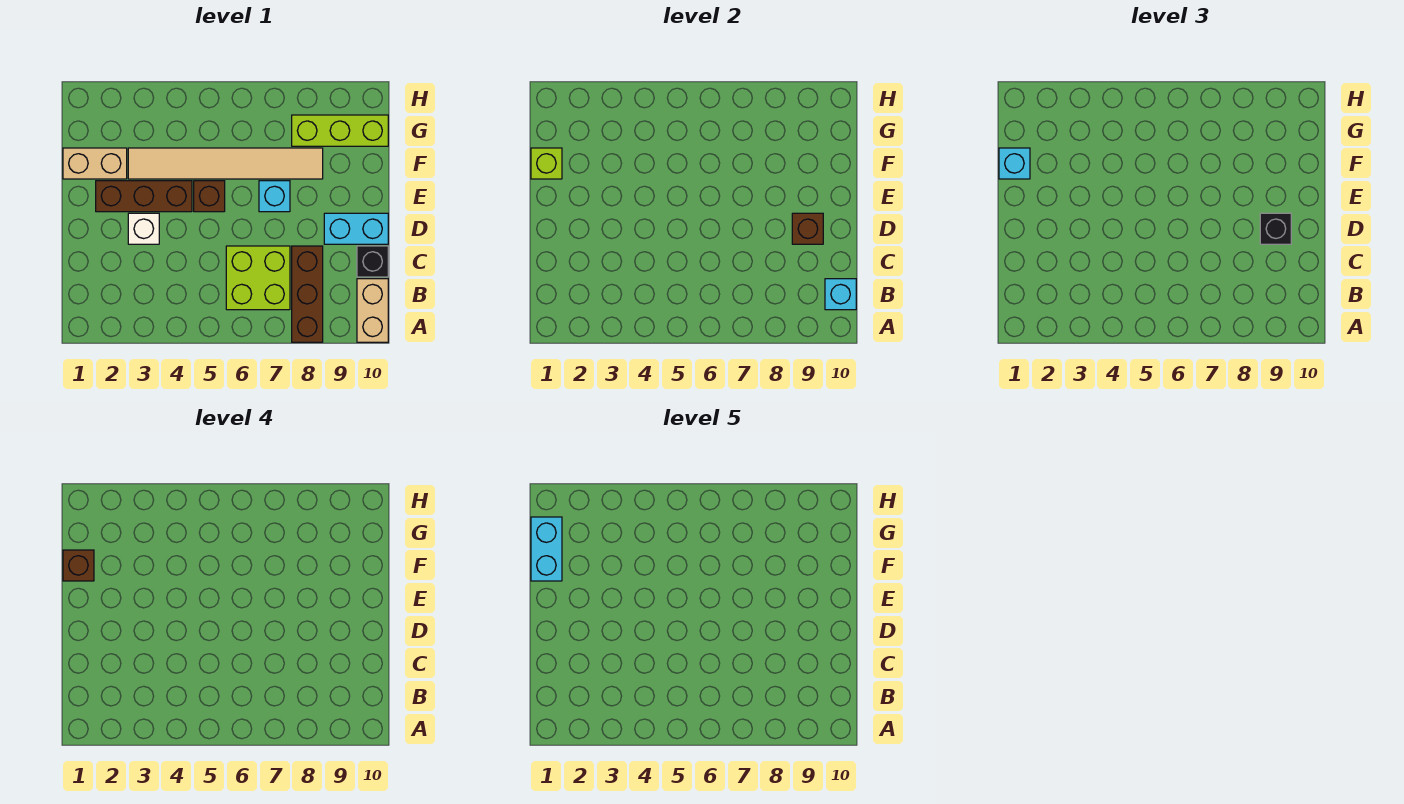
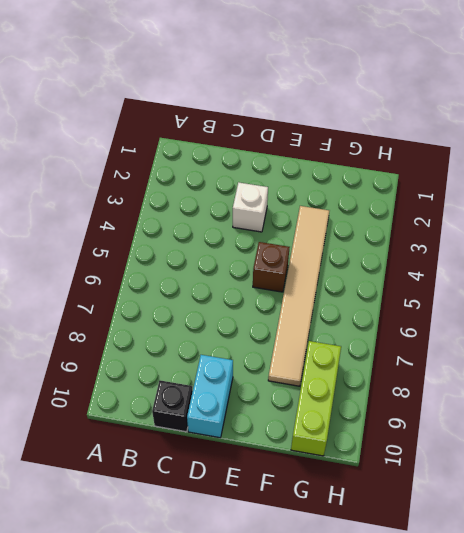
none -> brown brick A8:C8 level 1
none -> tan brick A10:B10 level 1
none -> lime brick B6:C7 level 1

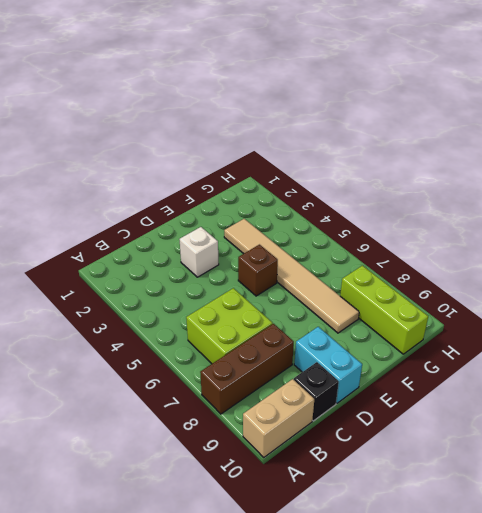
none -> brown brick E2:E4 level 1
none -> cyan brick E7 level 1
none -> tan brick F1:F2 level 1

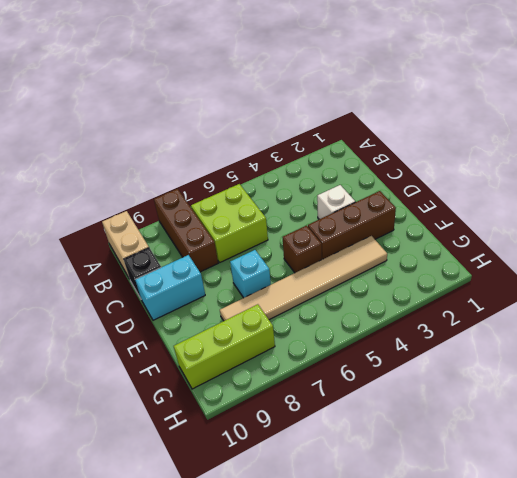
none -> tan brick F1:F2 level 1
none -> cyan brick B10 level 2
none -> brown brick D9 level 2

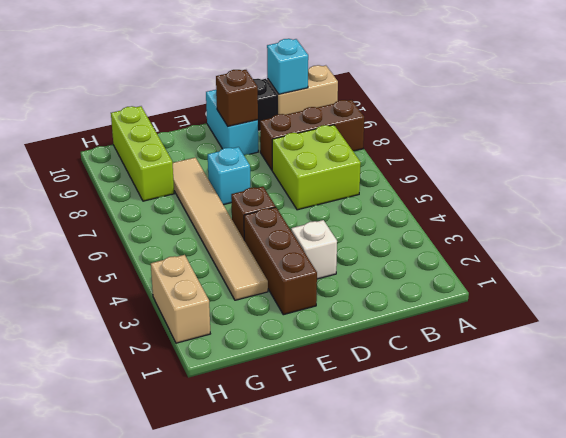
tan brick H2:H3 level 1 -> tan brick F1:F2 level 1
none -> lime brick F1 level 2
none -> black brick D9 level 3
none -> cyan brick F1 level 3

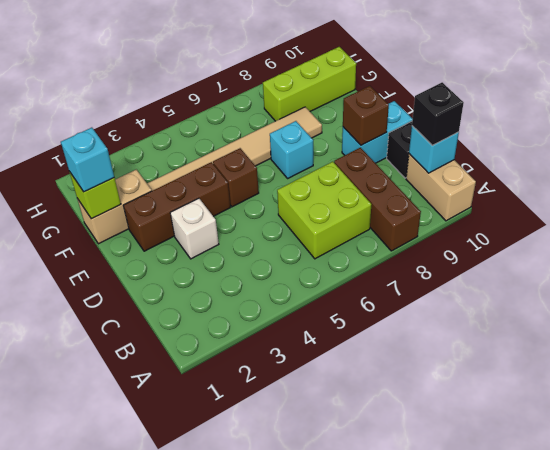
black brick B10 level 3 -> black brick D9 level 3
none -> brown brick F1 level 4
none -> cyan brick F1:G1 level 5

